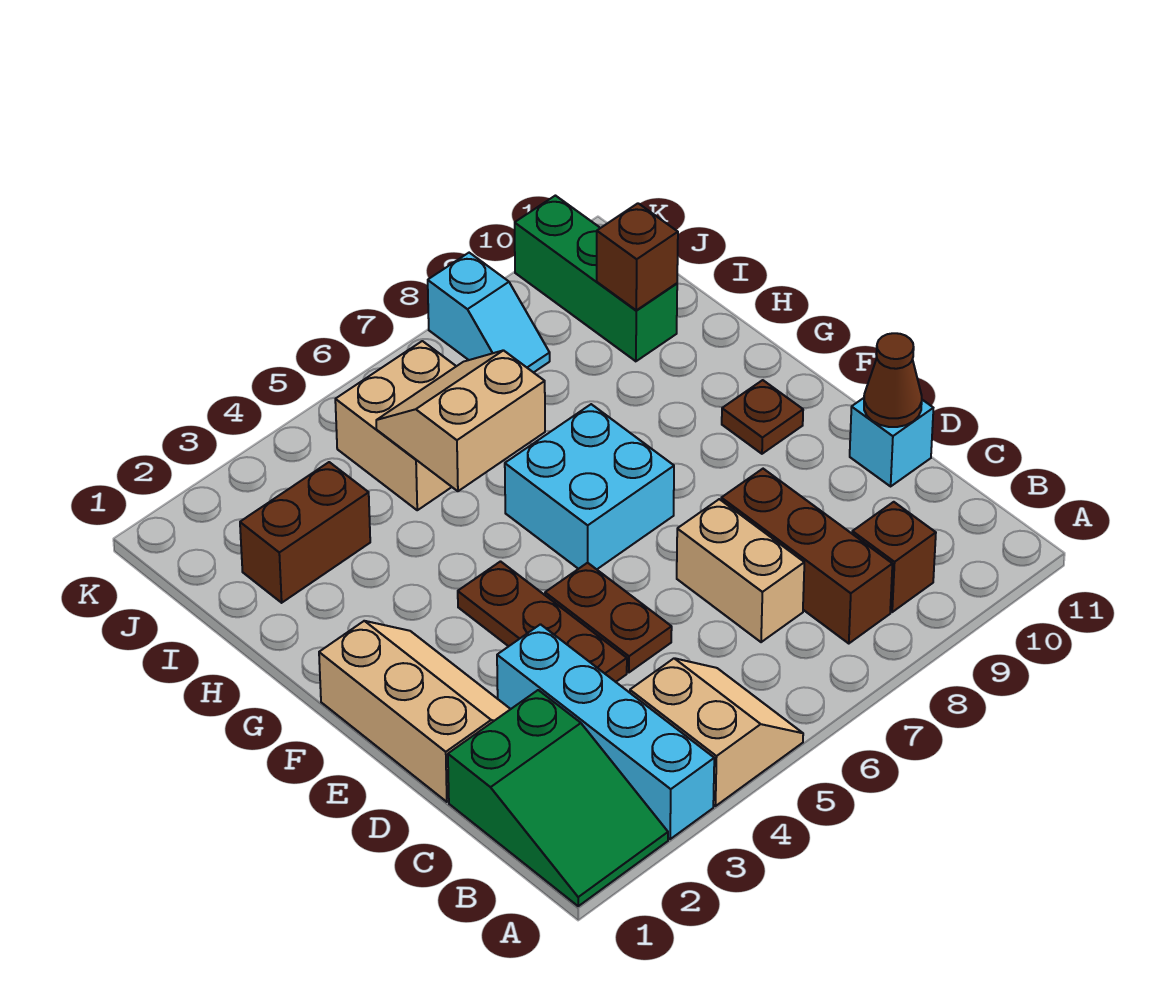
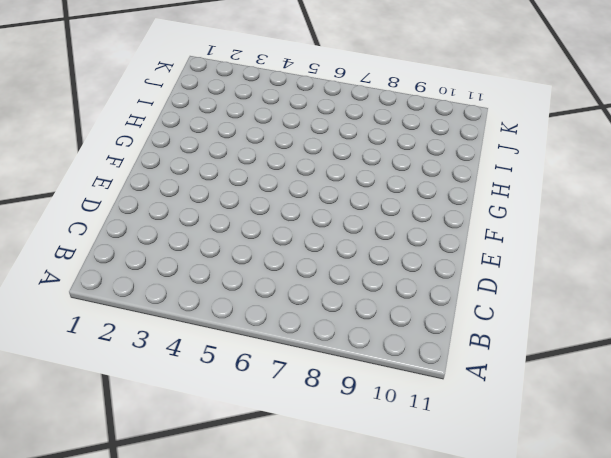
none -> green slope A1:C2 level 1 top C
none -> cyan brick A3:D3 level 1
none -> tan slope A4:B5 level 1 top 4

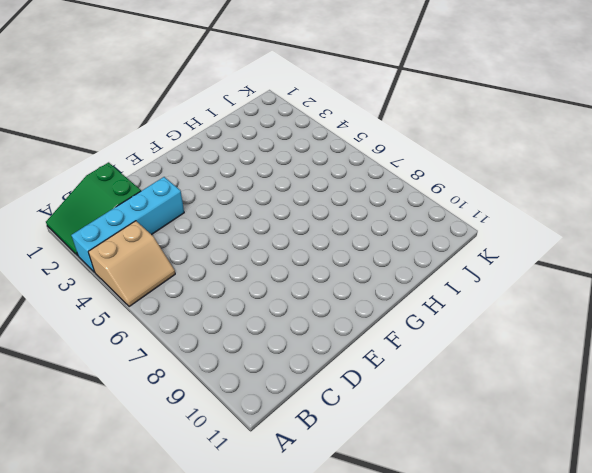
none -> brown brick B8:D8 level 1
none -> brown brick B9 level 1
none -> tan brick C7:D7 level 1

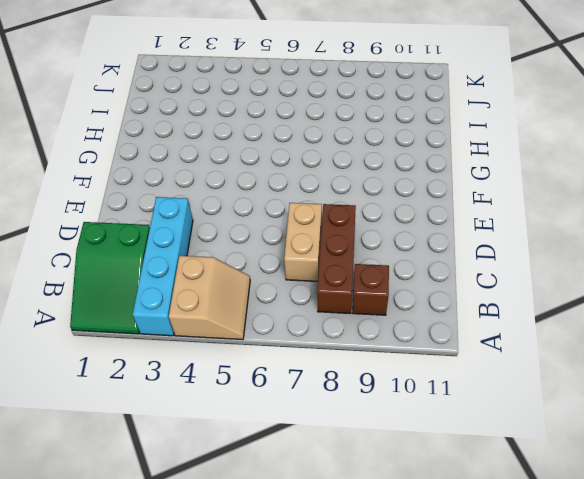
none -> tan slope D1:F2 level 1 top 1
none -> brown plate D4:F4 level 1
none -> brown plate D5:E5 level 1

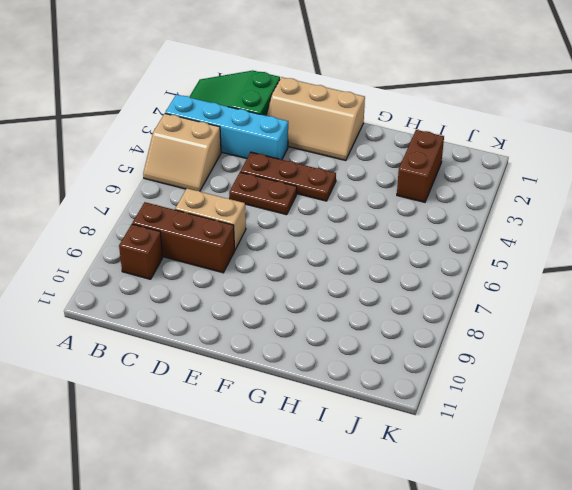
none -> cyan brick D11 level 1
none -> cyan brick F6:G7 level 1
none -> brown plate F10 level 1

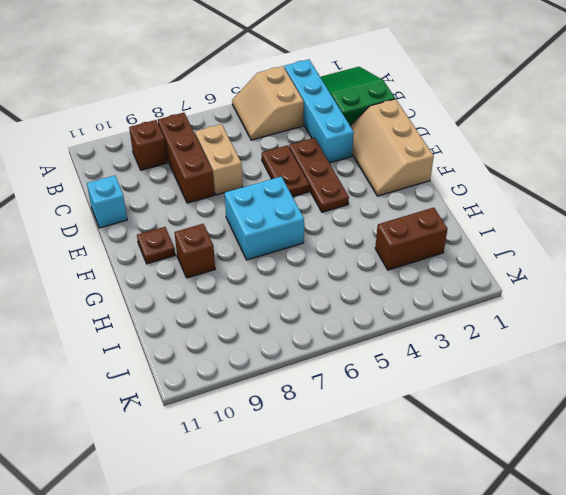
brown brick G9 level 1 -> brown brick I10 level 2
none -> tan brick I5:J6 level 1
none -> green brick I10:K10 level 1
none -> cyan slope J8:K8 level 1 top K

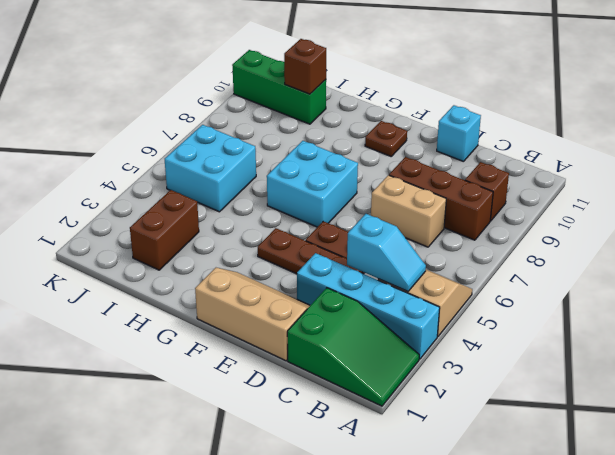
cyan slope B4:C4 level 2 top C -> cyan slope J8:K8 level 1 top K
cyan brick I5:J6 level 1 -> tan brick I5:J6 level 1
none -> brown cone D11 level 2
none -> tan slope H5:I6 level 2 top H

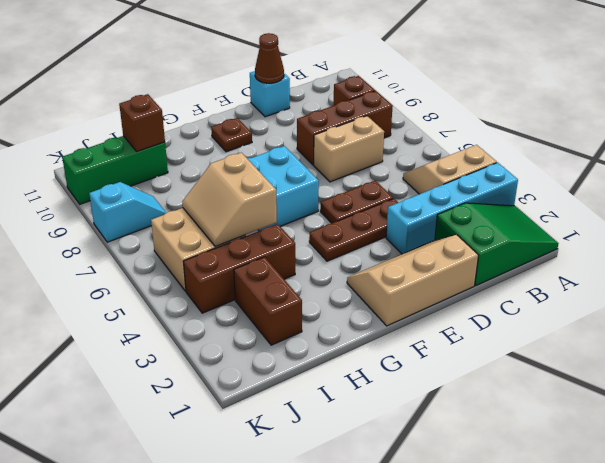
brown brick H4:J4 level 1 -> none

